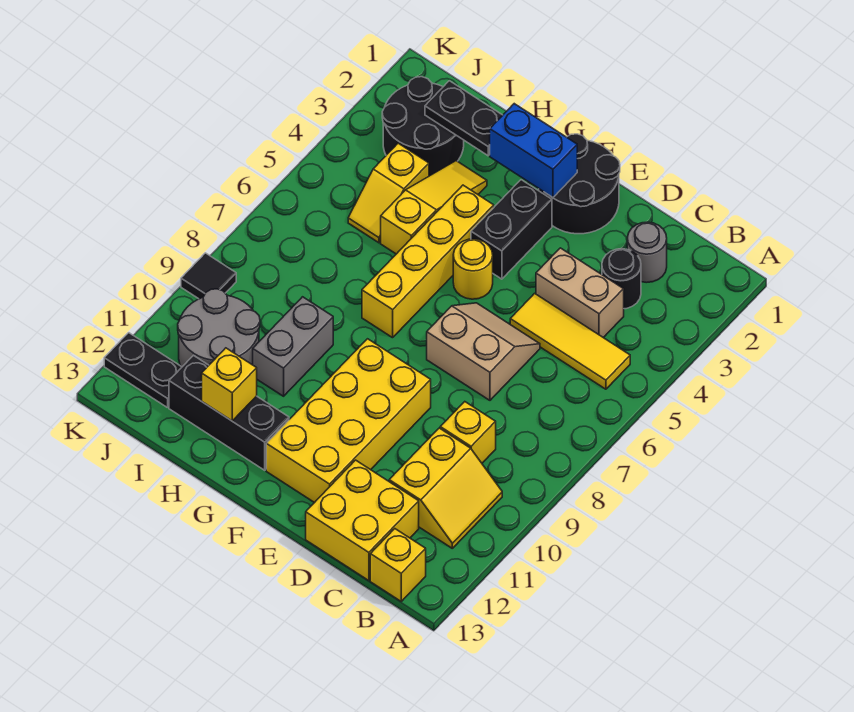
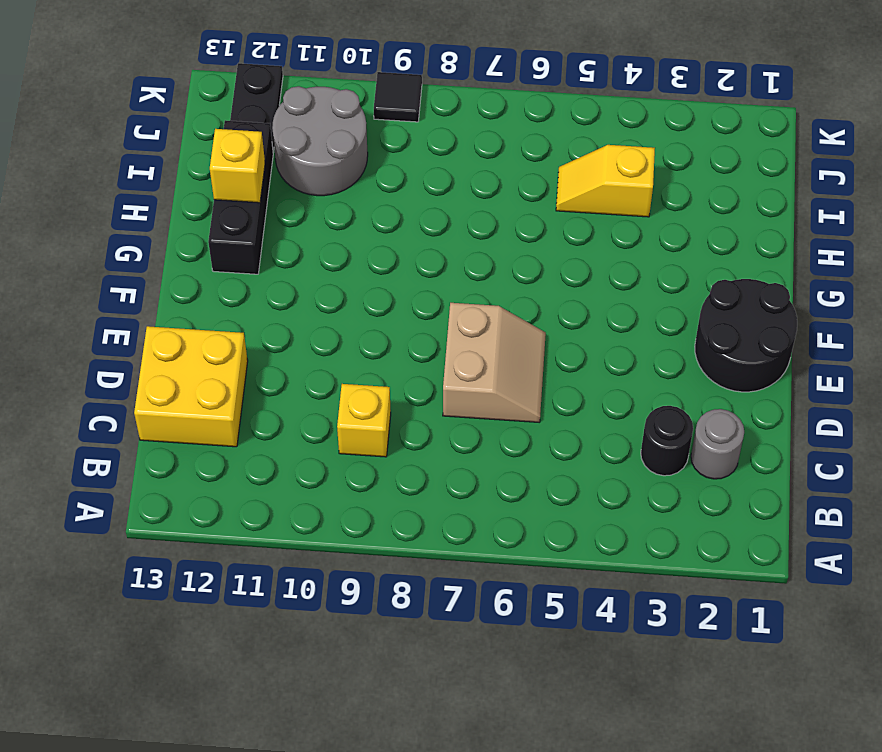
none -> yellow tile B5:D5 level 1
none -> yellow slope B10:C11 level 1 top C
none -> yellow brick B13 level 1

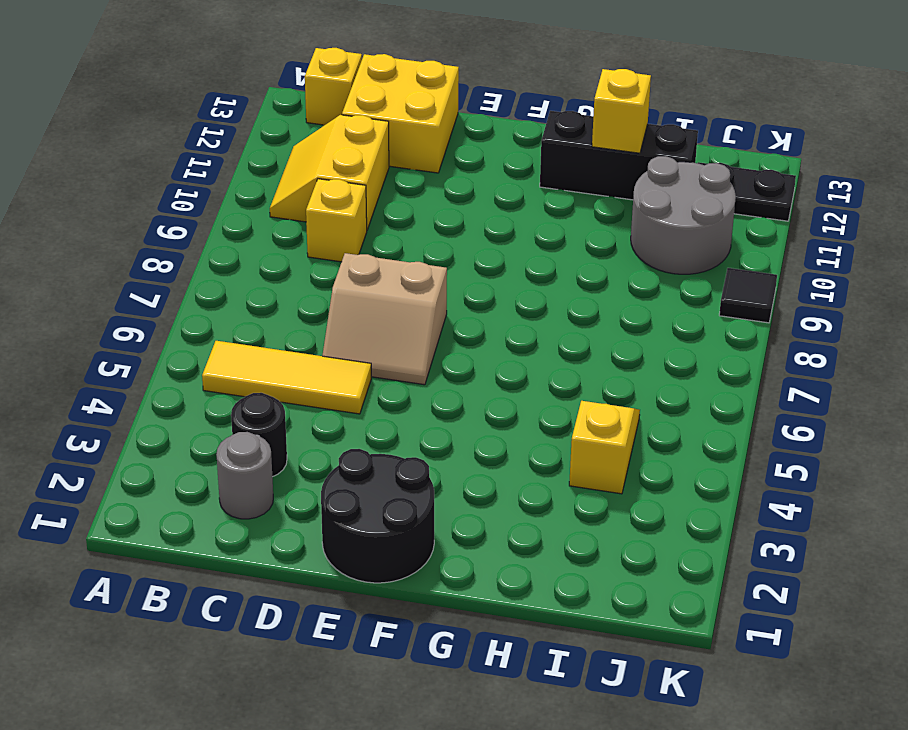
none -> tan brick C4:D4 level 1
none -> yellow brick E9:F12 level 1
none -> black brick F3:F4 level 1

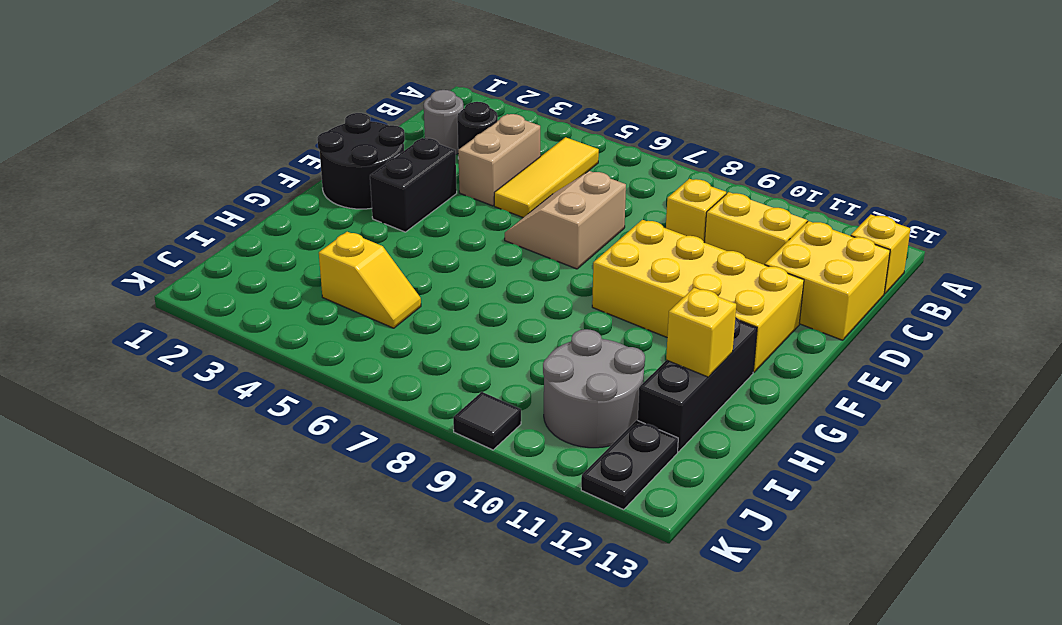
black brick E3:F3 level 1 -> black brick F3:F4 level 1
none -> yellow round brick F5 level 1
none -> yellow brick G4:G7 level 1
none -> yellow slope H3:H5 level 1 top 5

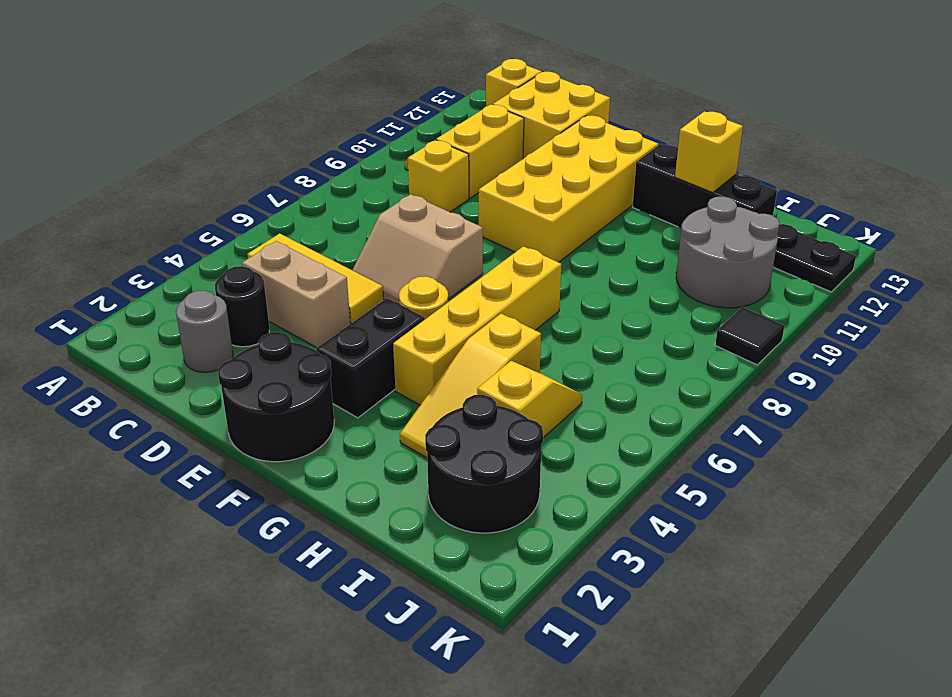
none -> grey brick H9:H10 level 1
none -> blue brick F2:G2 level 2
none -> black plate H2:I2 level 2

